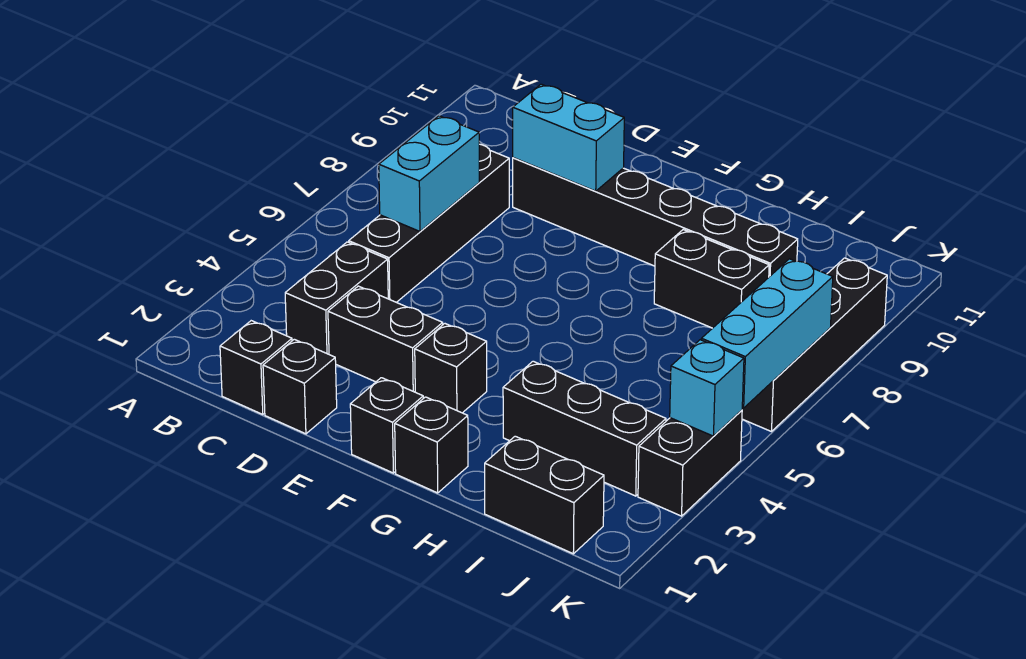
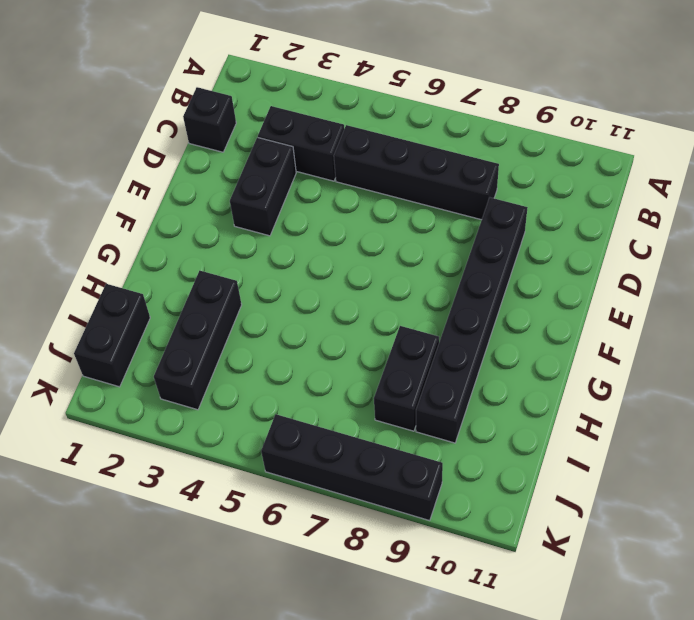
none -> black brick D1 level 1
none -> black brick F1 level 1
none -> black brick F3 level 1

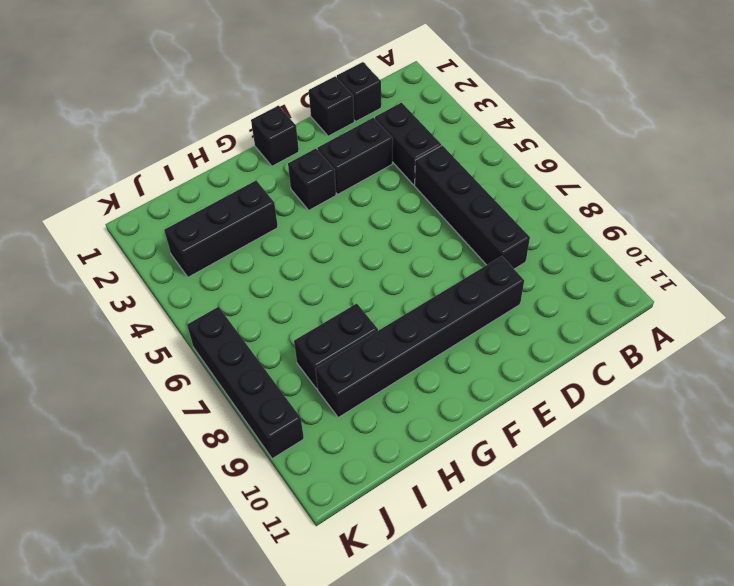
none -> black brick G1 level 1
none -> black brick I1:J1 level 1
none -> black brick K3:K4 level 1

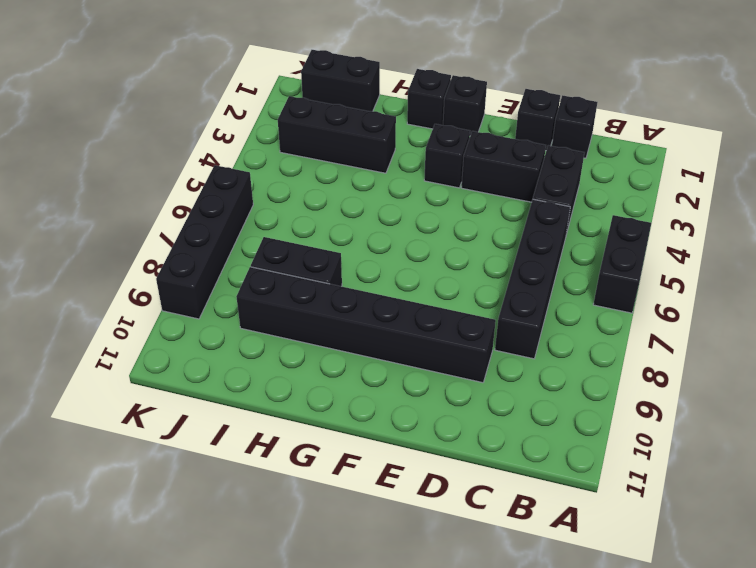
black brick A5:A6 level 1 -> black brick K3:K4 level 1
none -> cyan brick C6:C7 level 2
none -> cyan brick D9:E9 level 2
none -> cyan brick K4 level 2

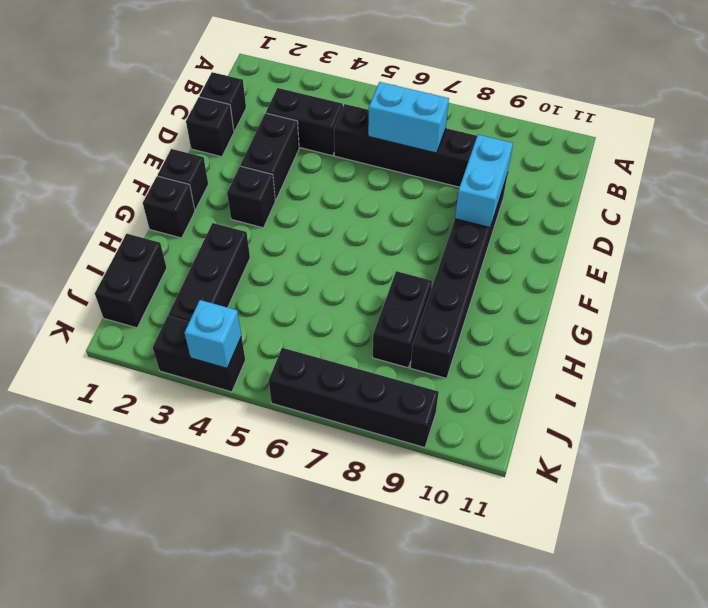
none -> cyan brick K5:K7 level 2

